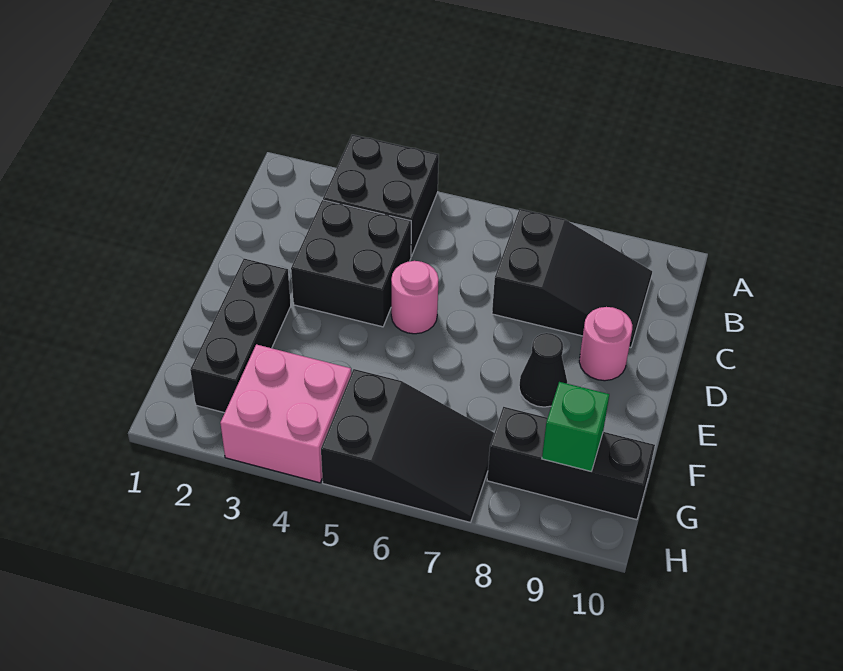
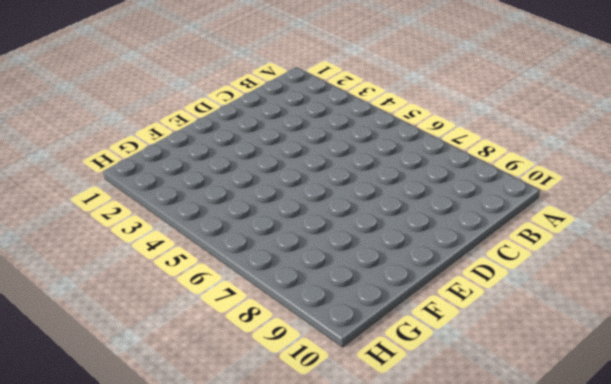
none -> black brick A3:B4 level 1
none -> black slope B7:C9 level 1 top 7

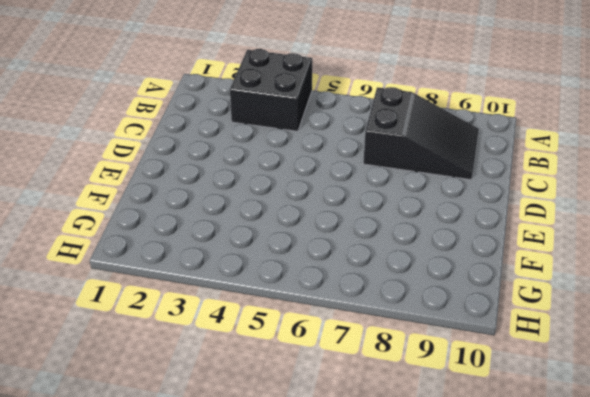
none -> black brick C3:D4 level 1
none -> pink round brick D5 level 1

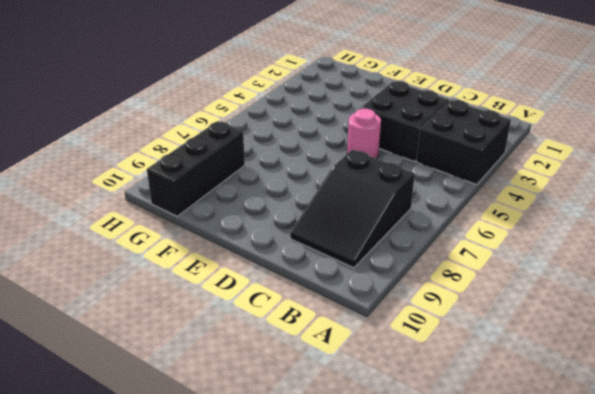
none -> pink round brick D9 level 1
none -> black brick E2:G2 level 1

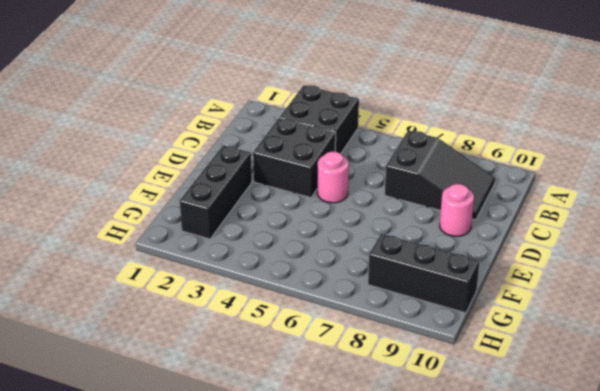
none -> black cone E8 level 1
none -> pink brick G3:H4 level 1

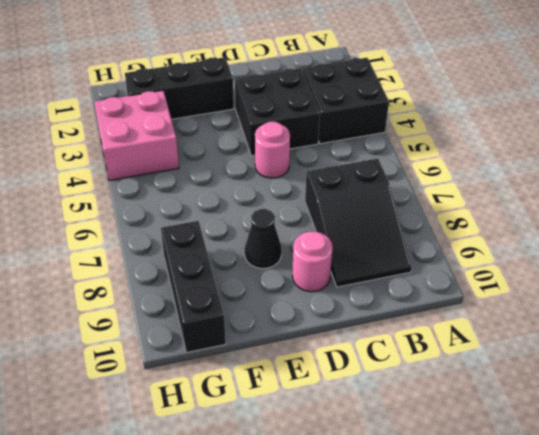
none -> black slope G5:H7 level 1 top 5
none -> green brick G9 level 2

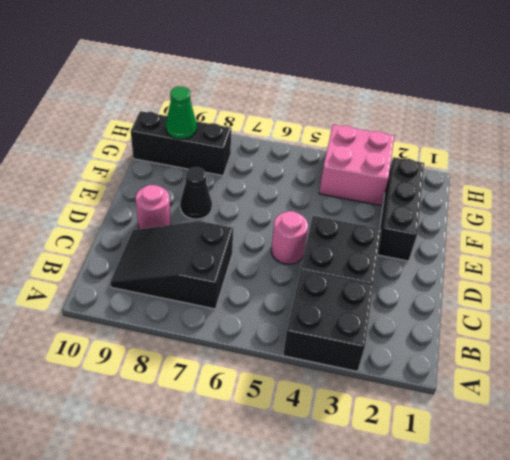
green cone G9 level 2 -> green brick G9 level 2
none -> black slope G5:H7 level 1 top 5

